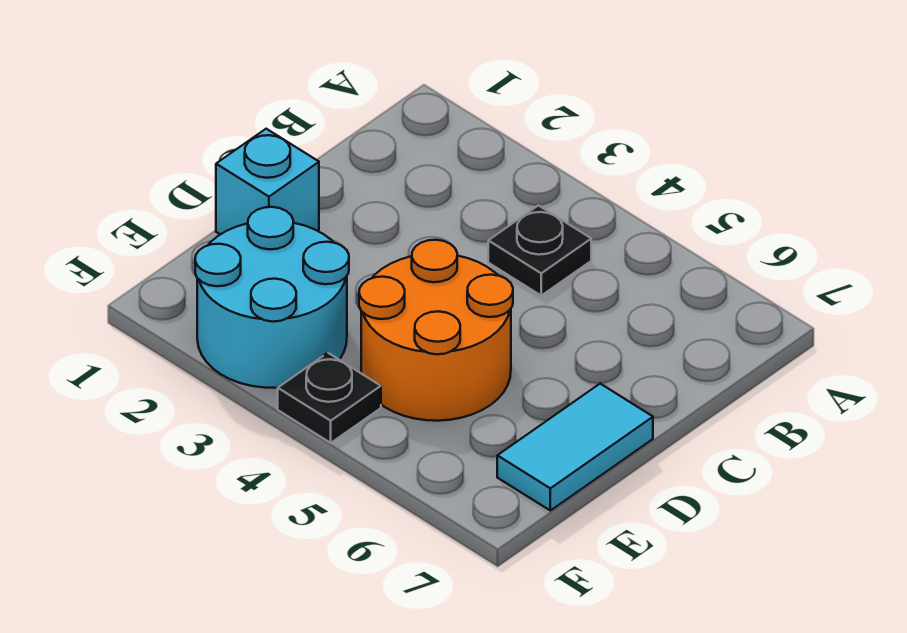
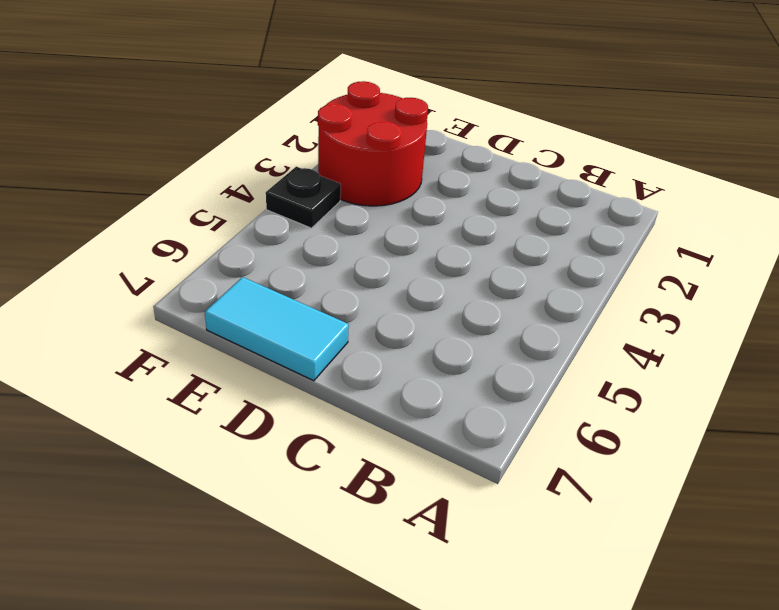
red round brick E2:F3 level 1 -> cyan round brick E2:F3 level 1
none -> black plate B4 level 1
none -> cyan brick D1 level 1

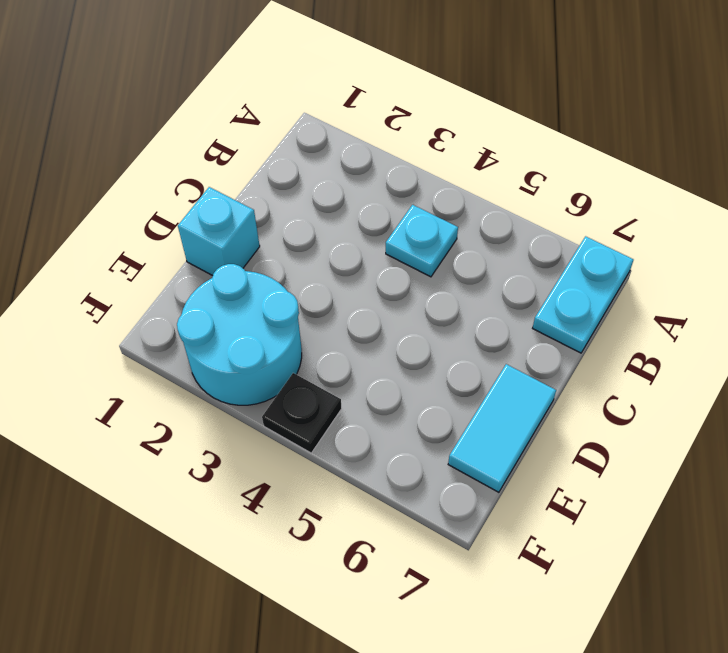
cyan plate A7:B7 level 1 -> none
cyan plate B4 level 1 -> black plate B4 level 1
none -> orange round brick D4:E5 level 1

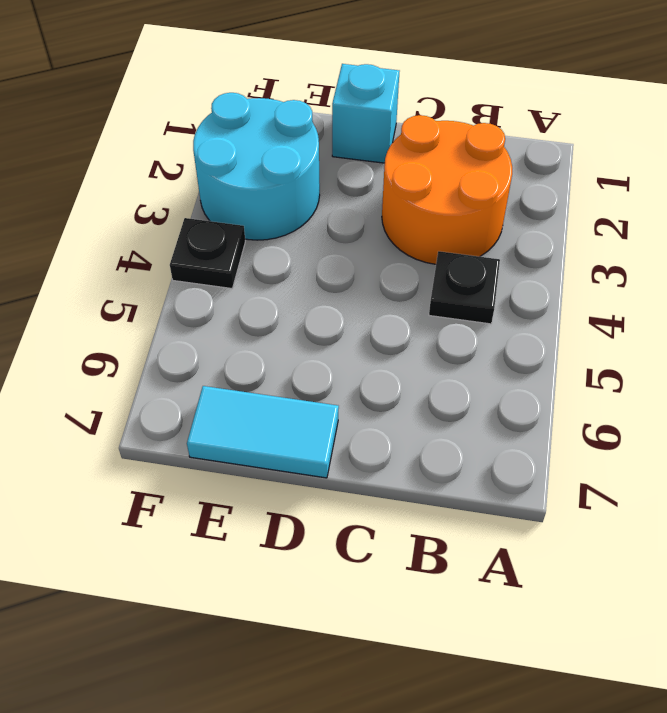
orange round brick B2:C3 level 1 -> orange round brick D4:E5 level 1

